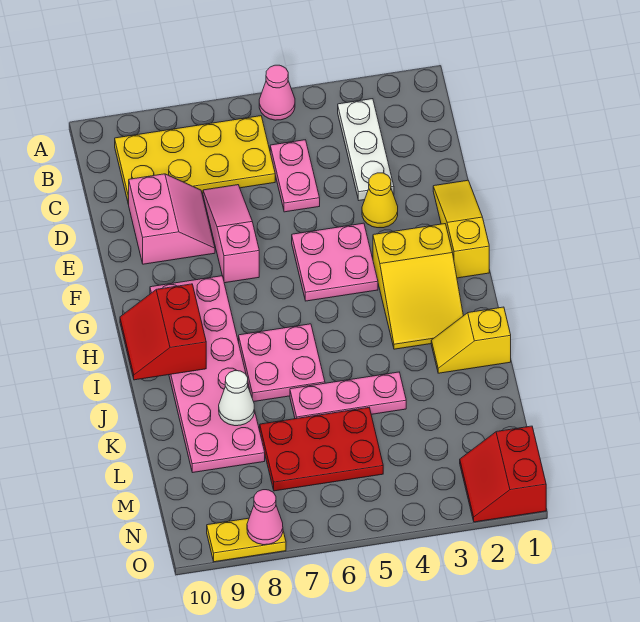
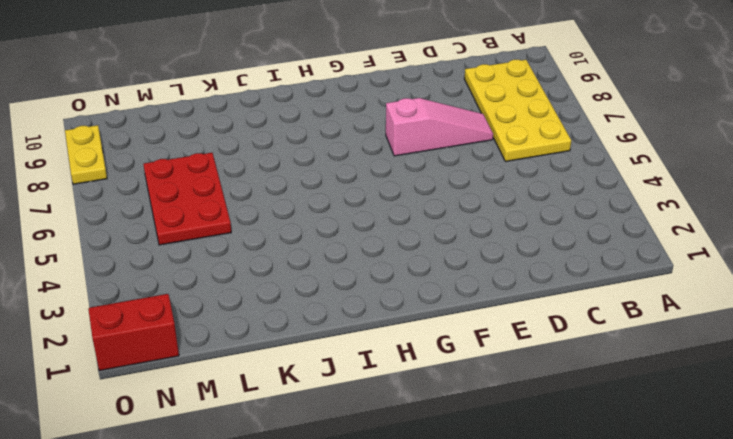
none -> pink cone A5 level 1
none -> white plate B3:D3 level 1
none -> pink plate C5:D5 level 1

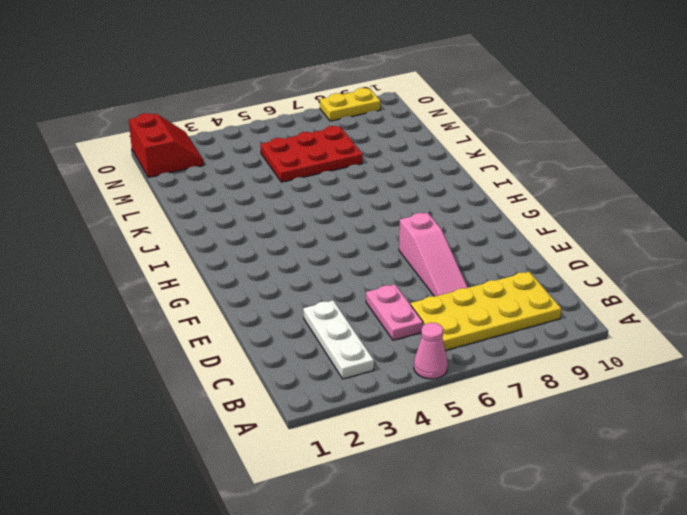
none -> pink slope D8:E9 level 1 top 9
none -> yellow slope E1:G1 level 1 top G
none -> yellow cone E3 level 1

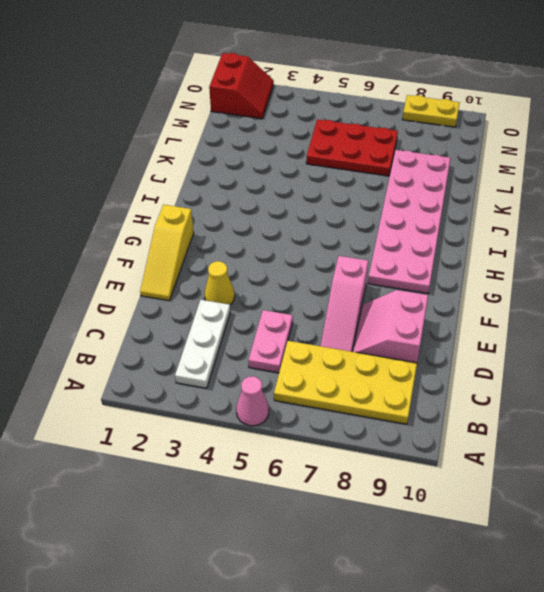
none -> pink plate F4:G5 level 1
none -> yellow slope G2:I3 level 1 top G
none -> pink plate I6:J7 level 1

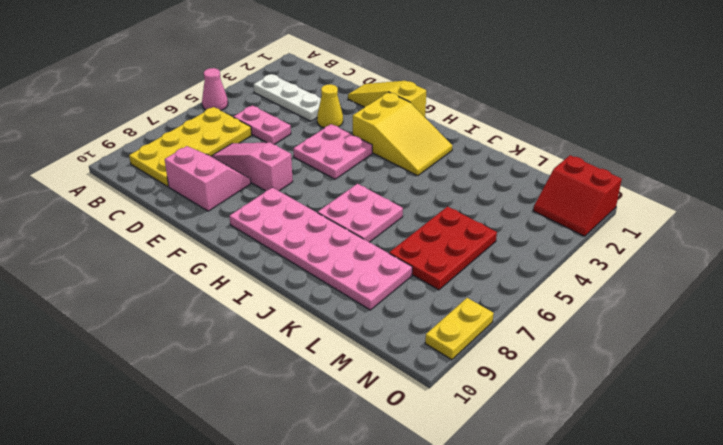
none -> yellow slope J1:J2 level 1 top 1
none -> pink plate K4:K6 level 1
none -> red slope H9:I10 level 2 top 9

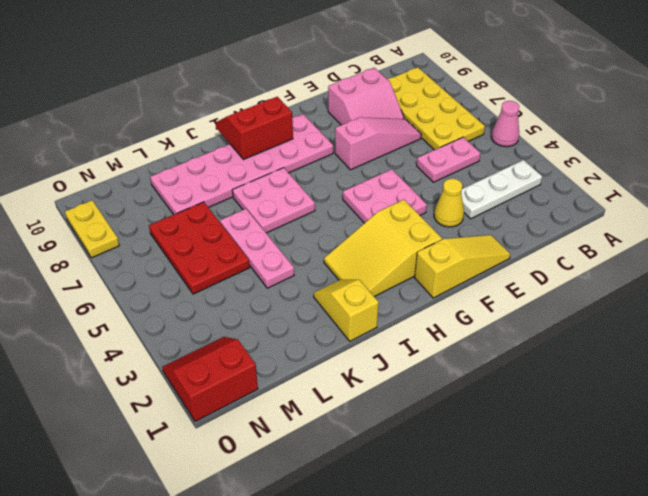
none -> white cone K8 level 2
none -> pink cone O8 level 2

